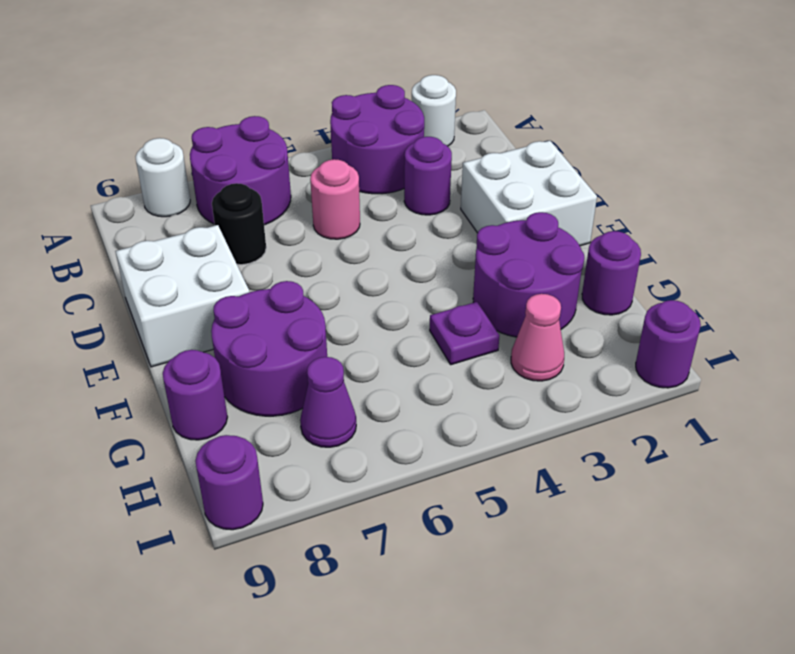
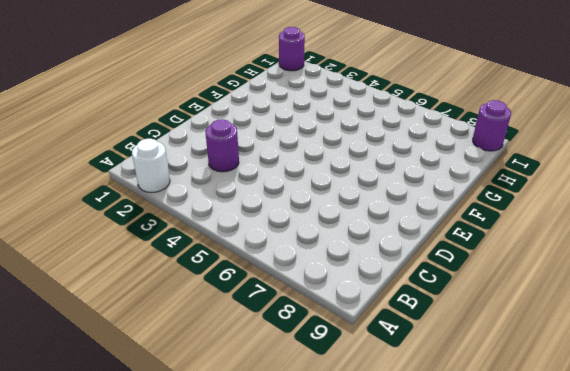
none -> purple round brick A3:B4 level 1
none -> purple round brick A6:B7 level 1
none -> white round brick A8 level 1

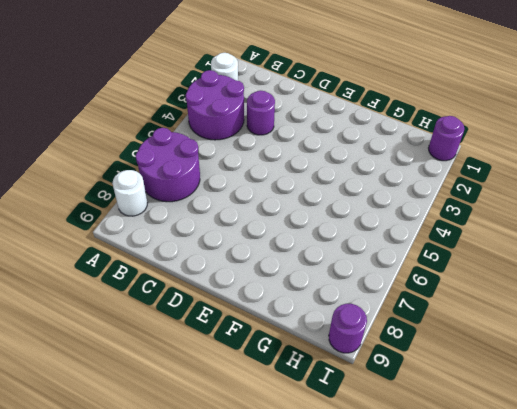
none -> pink round brick C5 level 1
none -> black round brick C7 level 1
none -> white brick D1:E2 level 1

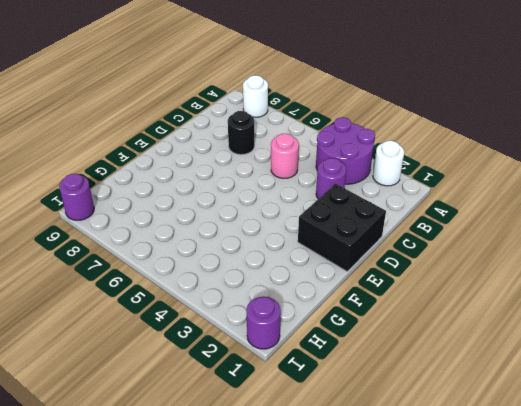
black brick D1:E2 level 1 -> white brick D1:E2 level 1
none -> purple round brick A6:B7 level 1
none -> white brick D8:E9 level 1
none -> purple round brick F2:G3 level 1

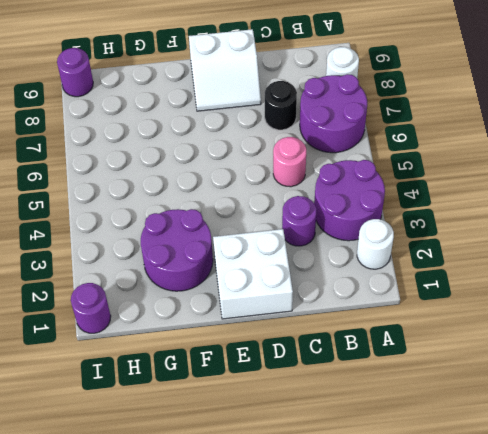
white slope D8:E9 level 1 top 9 -> white brick D8:E9 level 1
none -> purple round brick F7:G8 level 1
none -> purple round brick G1 level 1
none -> purple plate G4 level 1

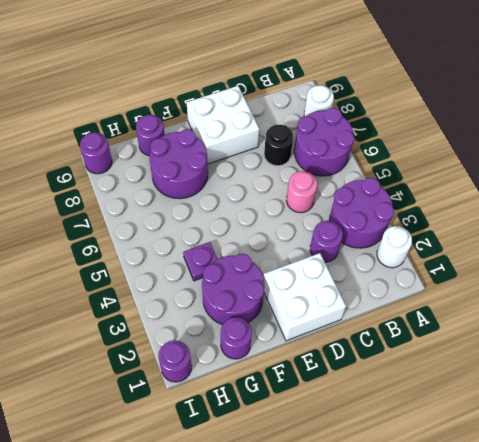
none -> pink cone H3 level 1
none -> purple cone H7 level 1

